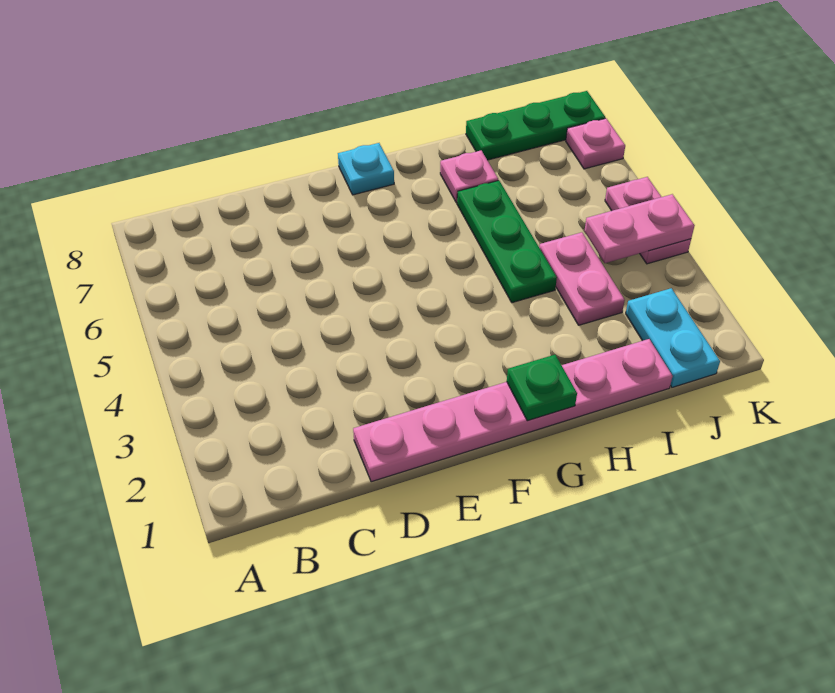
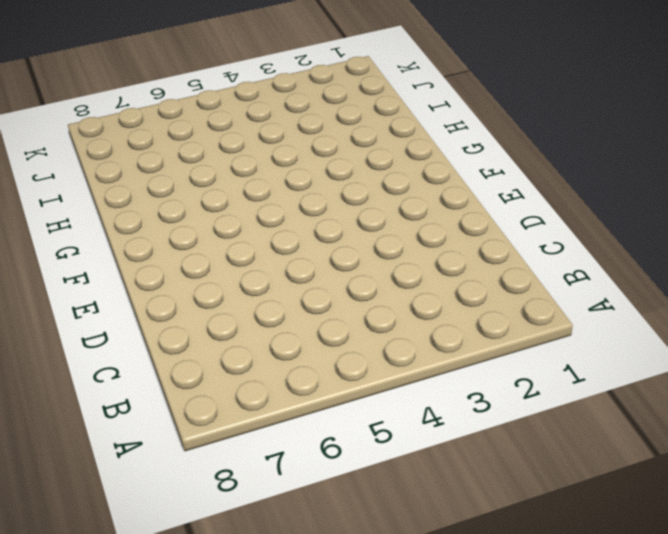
none -> pink plate D1:I1 level 1
none -> cyan plate F8 level 1

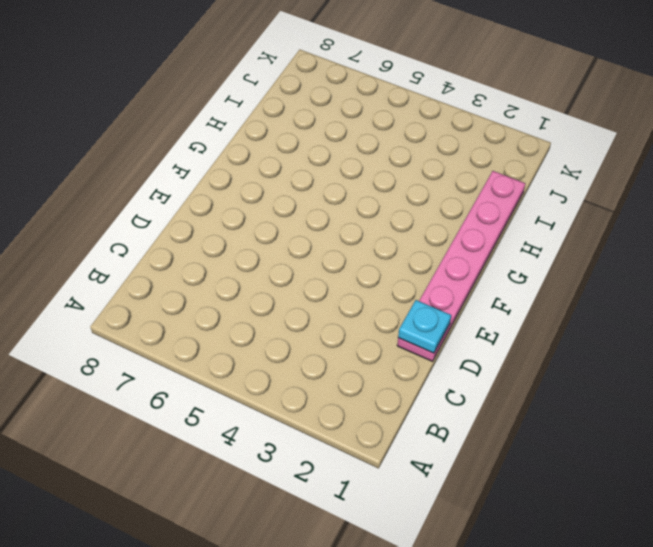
cyan plate D1 level 2 -> cyan plate F8 level 1
none -> green plate H4:H6 level 1
none -> pink plate H7 level 1

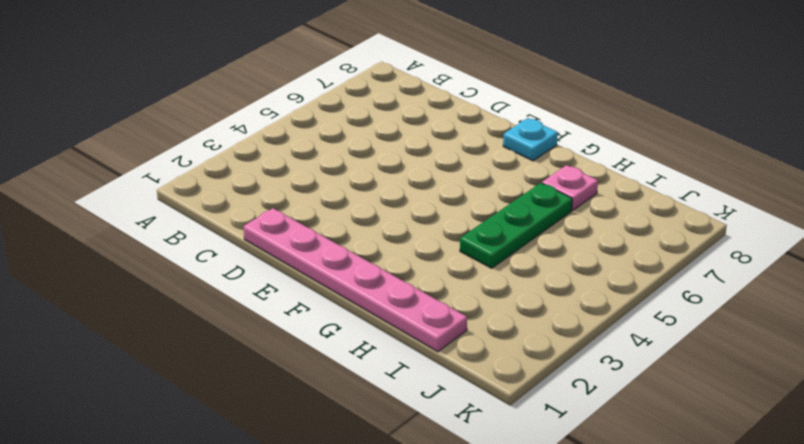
none -> pink plate I3:I4 level 1
none -> green plate I8:K8 level 1

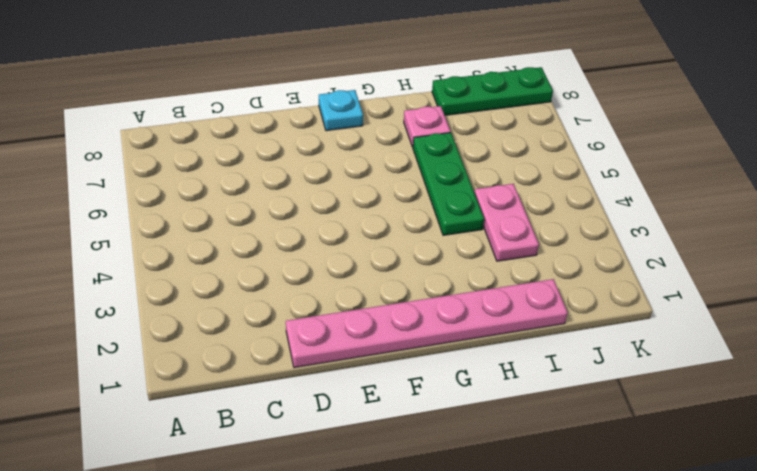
none -> cyan plate J1:J2 level 1
none -> pink plate K4:K5 level 1

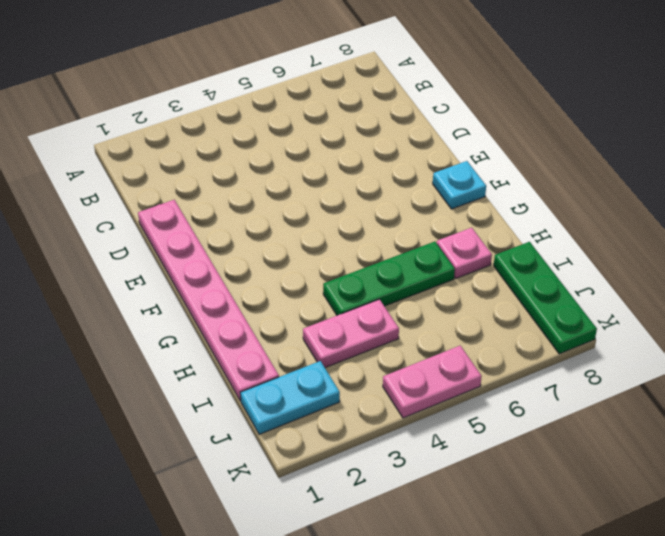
none -> pink plate K7 level 1
none -> green plate G1 level 2

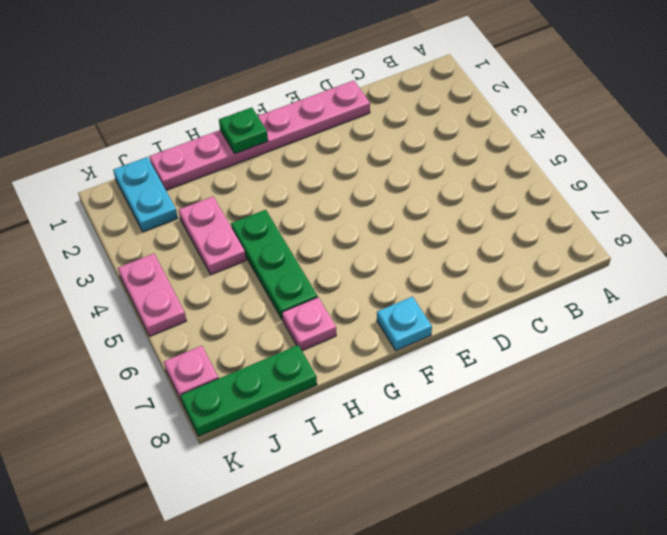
none -> pink plate J4:K4 level 2

